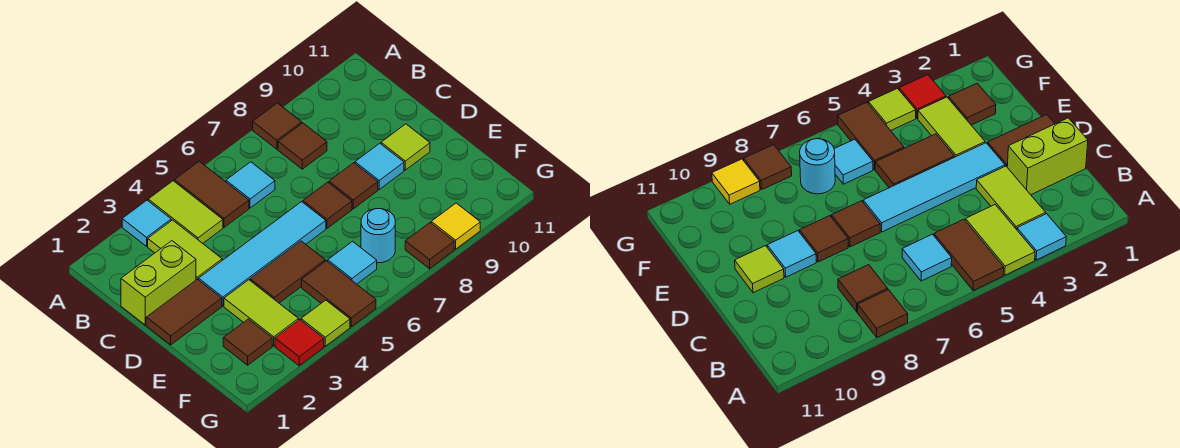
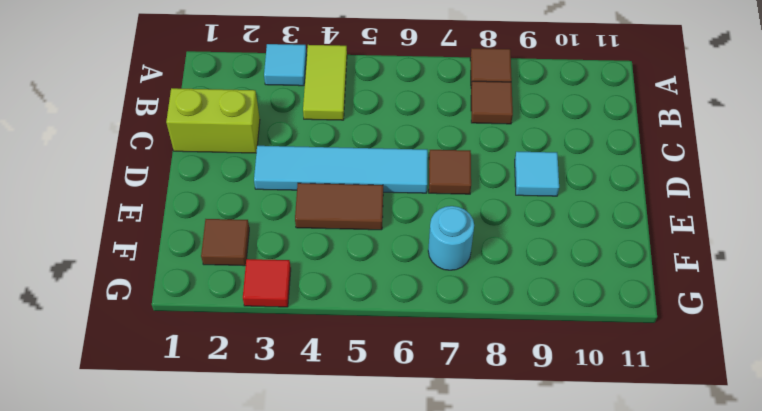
none -> brown tile A5:B5 level 1
none -> lime tile B3:C3 level 1
none -> cyan tile B6 level 1

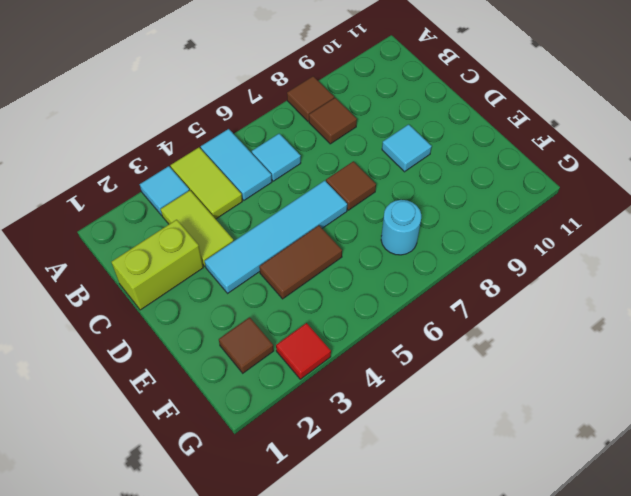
cyan tile A5:B5 level 1 -> brown tile A5:B5 level 1
none -> brown tile D1:D2 level 1
none -> brown tile D8 level 1
none -> lime tile D10 level 1

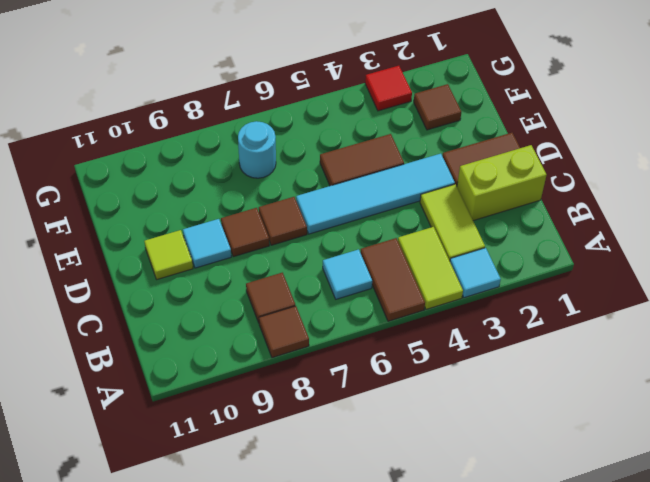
none -> lime tile E3:F3 level 1
none -> brown tile F5:G5 level 1
none -> cyan tile F6 level 1

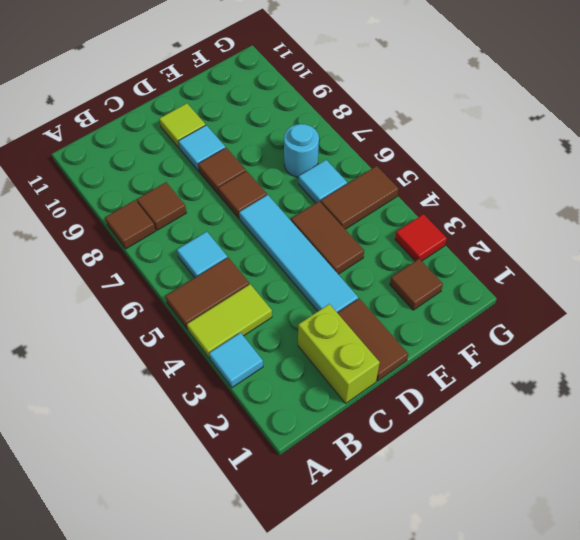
none -> lime tile B3:C3 level 1
none -> lime tile E3:F3 level 1
none -> lime tile G4 level 1

